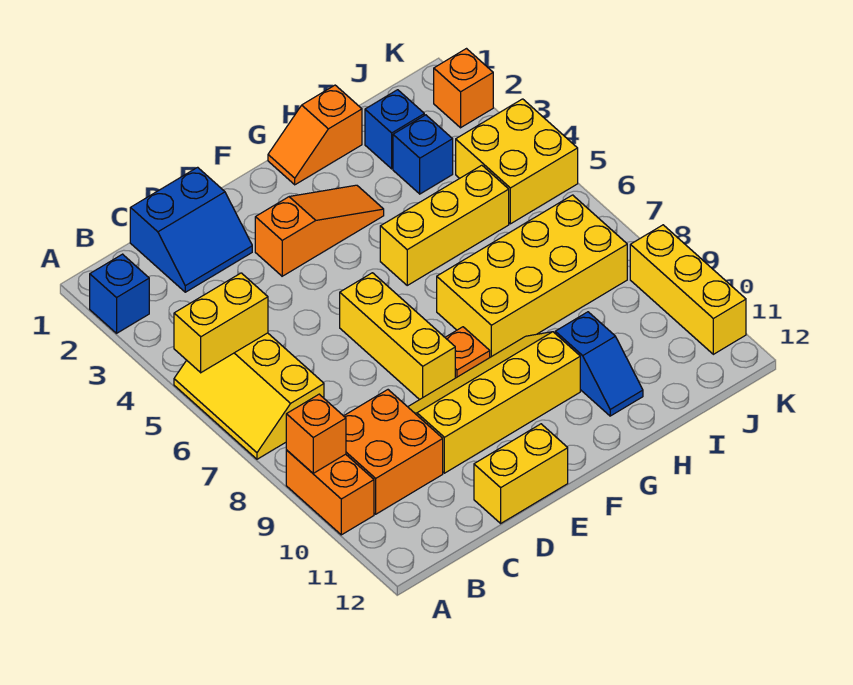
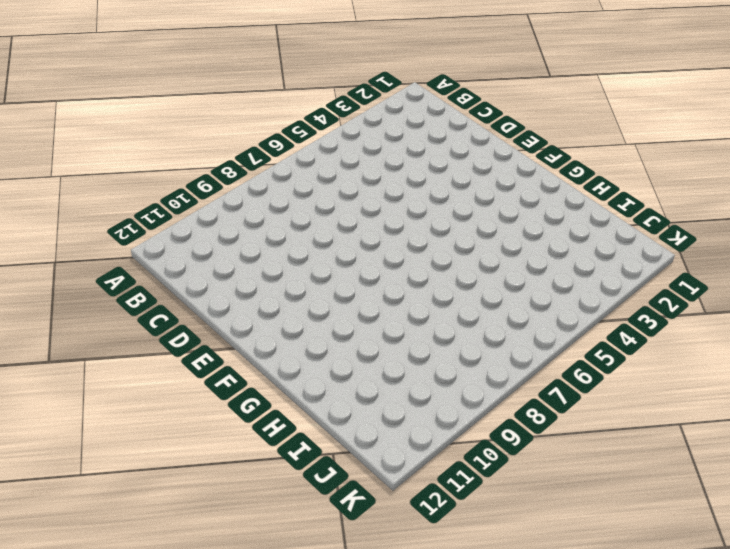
none -> blue brick A2 level 1
none -> yellow slope A5:B7 level 1 top B
none -> orange brick A9:A10 level 1

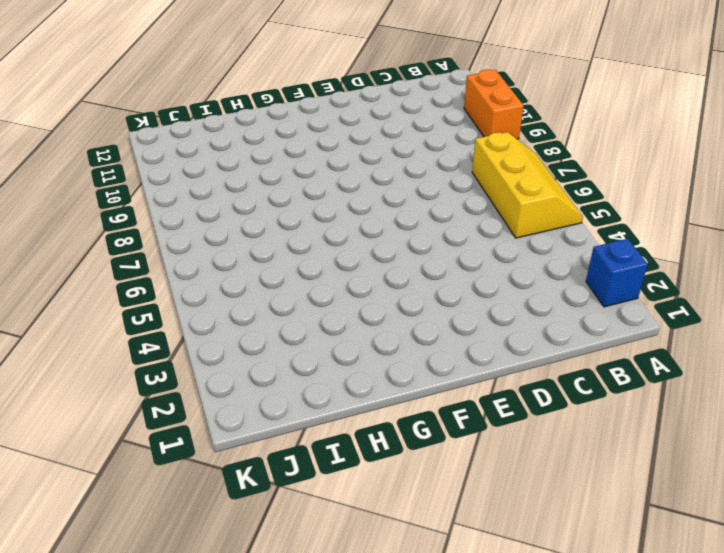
none -> orange brick B9:C10 level 1
none -> blue slope C1:D2 level 1 top 1
none -> yellow slope D9:G10 level 1 top 10

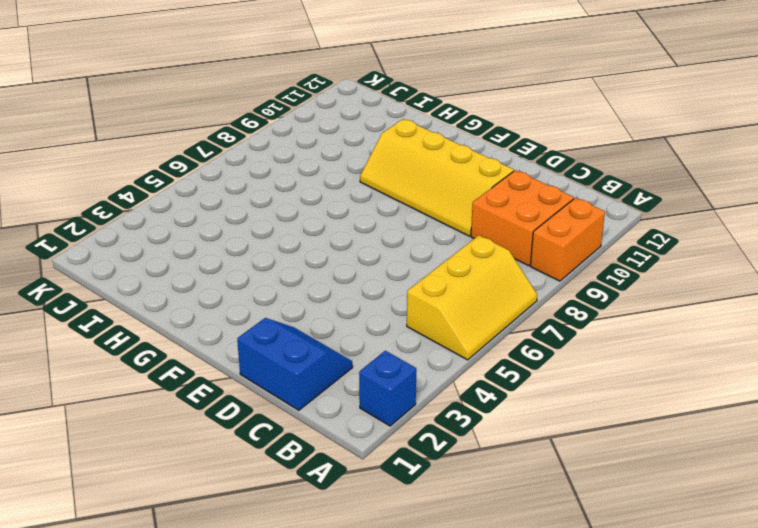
none -> yellow brick D12:E12 level 1
none -> orange slope E3:G3 level 1 top E
none -> yellow brick E6:E8 level 1

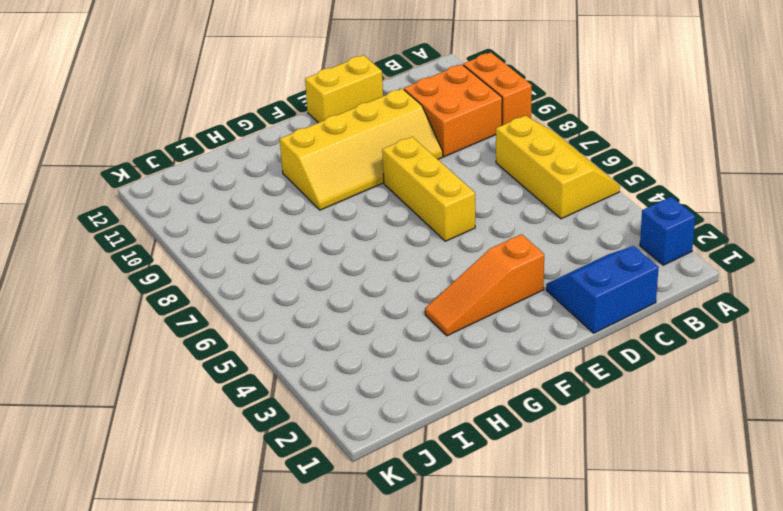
none -> orange plate F8 level 1
none -> orange slope G1:H1 level 1 top H
none -> yellow brick G5:I5 level 1

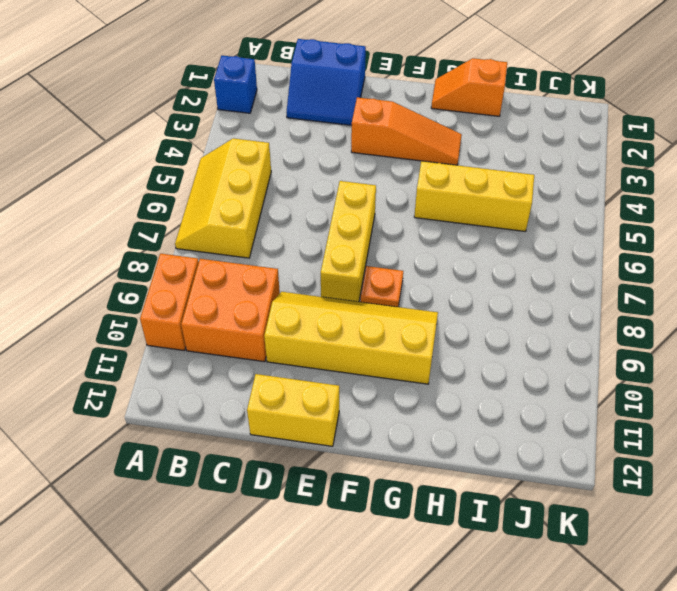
none -> yellow brick G7:J8 level 1
none -> blue slope H10:H11 level 1 top 10
none -> blue brick I2 level 1

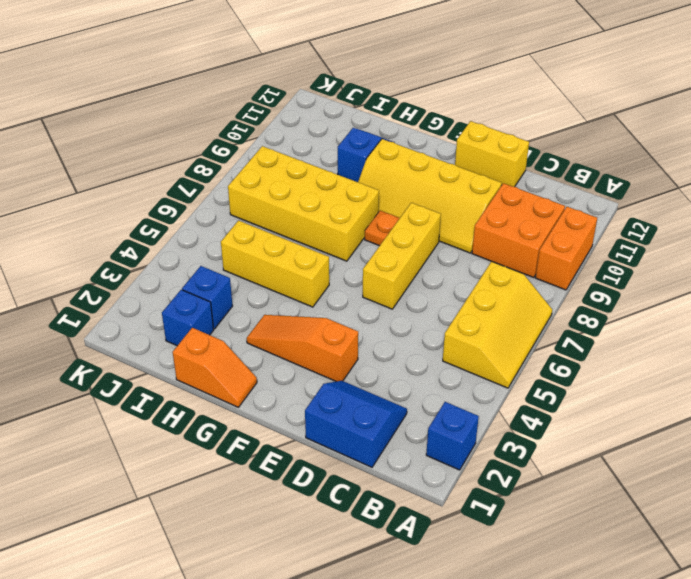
none -> yellow brick J4:K5 level 1
none -> orange brick K2 level 1
none -> yellow brick K9:K11 level 1

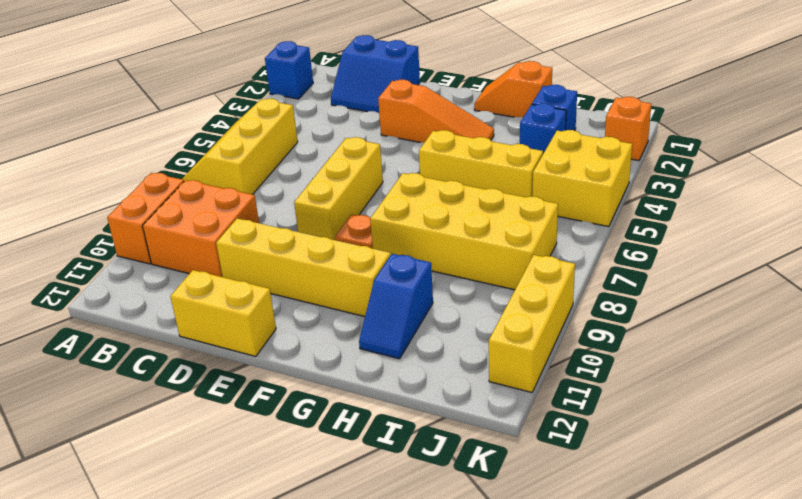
none -> yellow brick A5:B5 level 2
none -> orange brick A9 level 2

